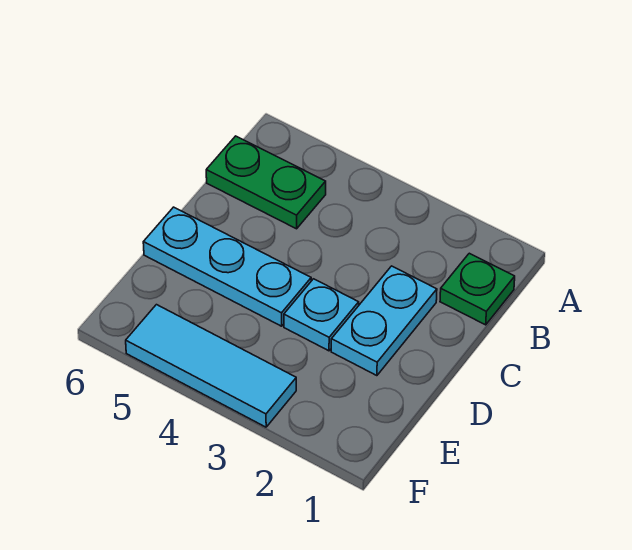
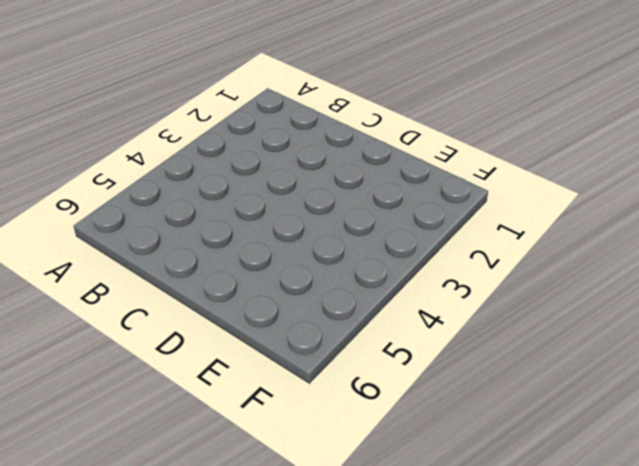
none -> green plate B1 level 1
none -> green plate B5:B6 level 1

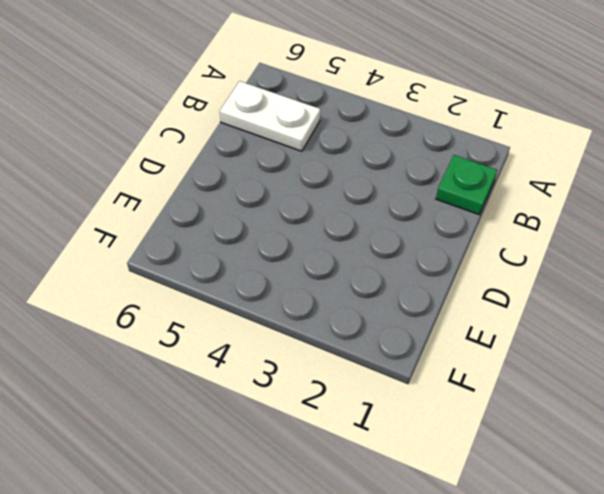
white plate B5:B6 level 1 -> green plate B5:B6 level 1
none -> cyan plate C2:D2 level 1
none -> cyan plate D3 level 1

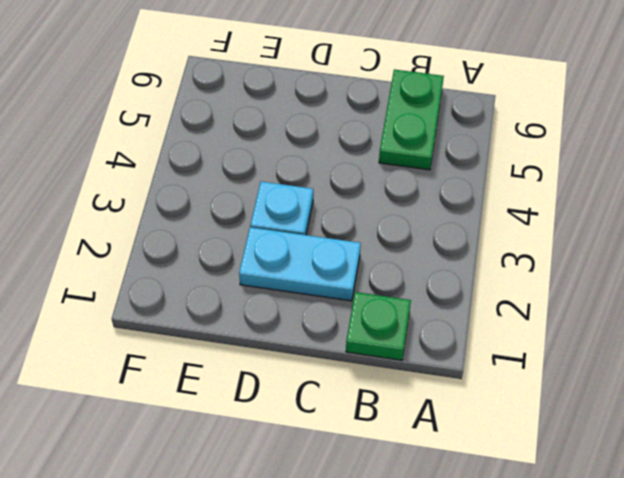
none -> cyan plate D4:D6 level 1
none -> cyan tile F3:F5 level 1

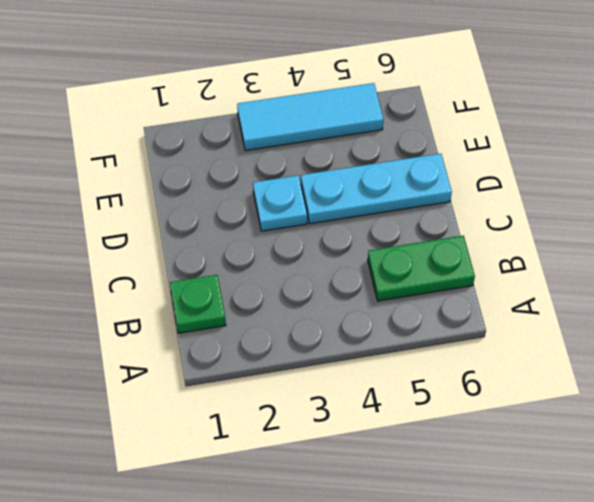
none -> cyan plate C2:D2 level 1

